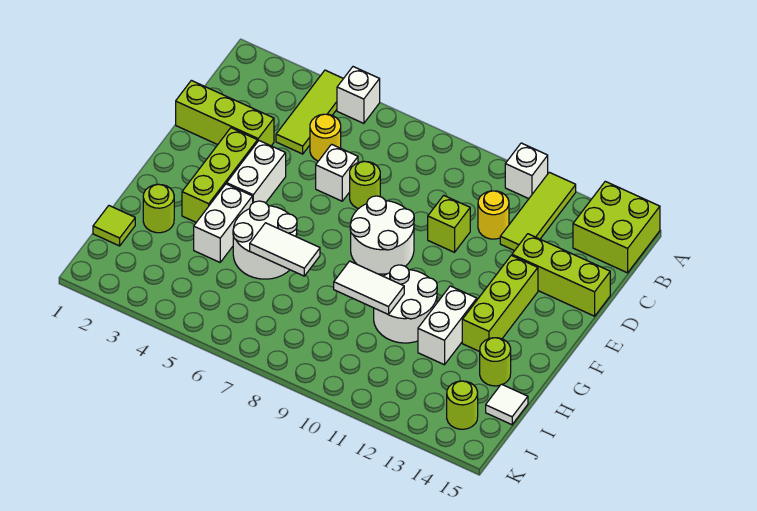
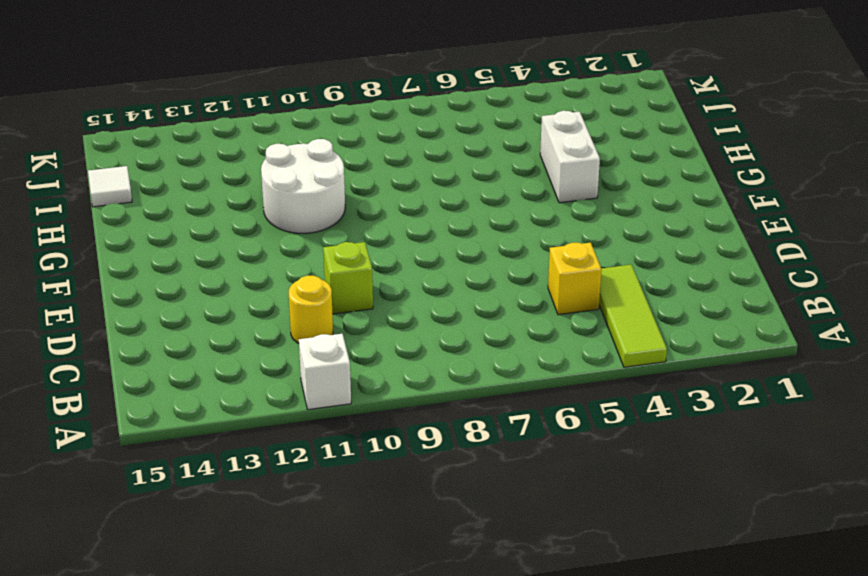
yellow brick C5 level 1 -> yellow round brick C5 level 1
none -> white brick A5 level 1
none -> lime tile A12:C12 level 1
none -> lime brick A14:B15 level 1

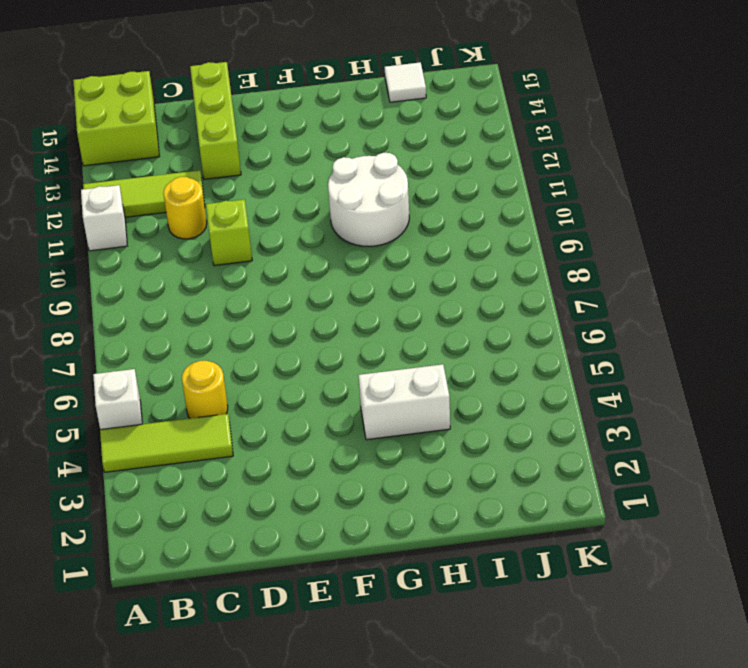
none -> lime brick D1:D3 level 1
none -> white brick D6 level 1
none -> lime round brick D7 level 1

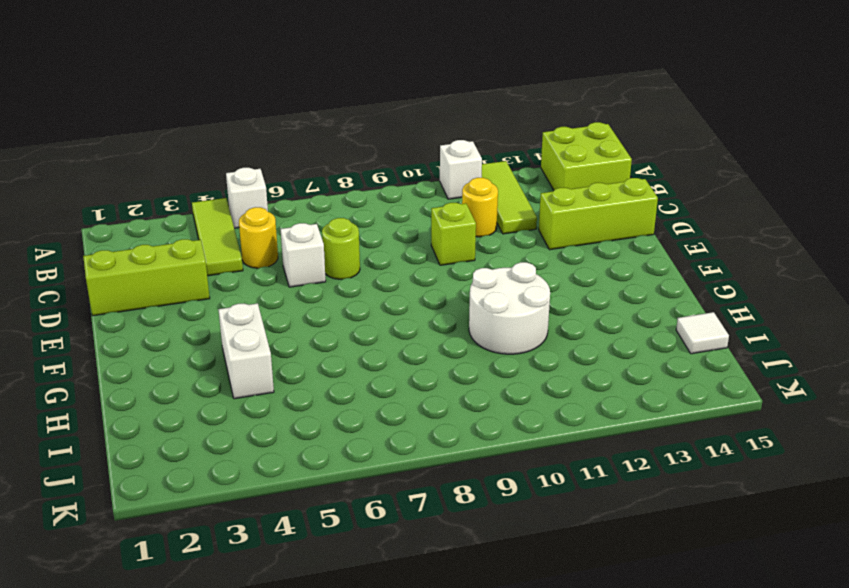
none -> lime brick E3:G3 level 1
none -> white brick E4:F4 level 1
none -> white round brick E8:F9 level 1

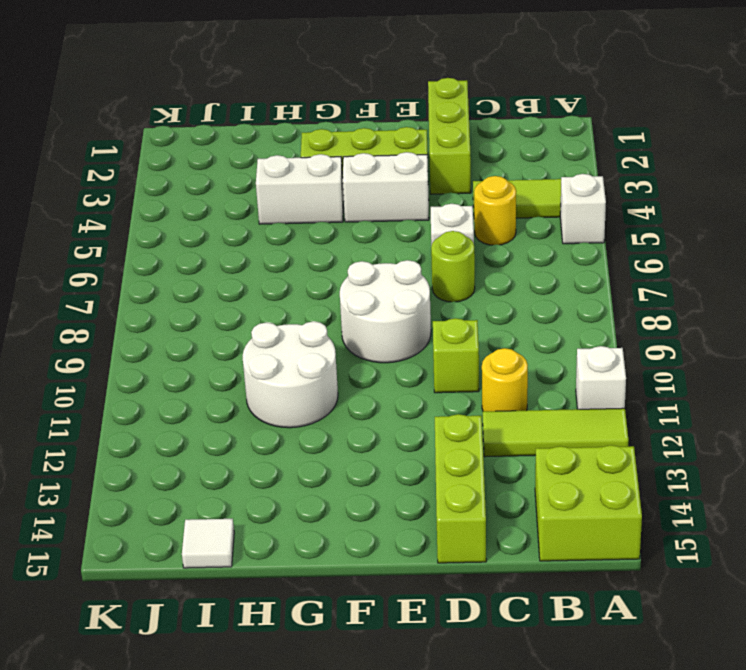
none -> lime brick E13:G13 level 1
none -> white round brick G5:H6 level 1
none -> white brick G12:H12 level 1

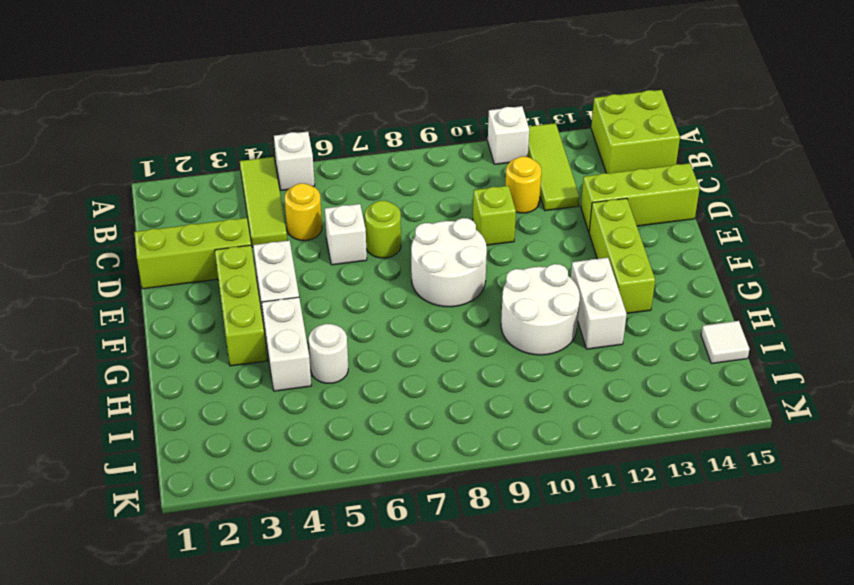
white round brick H5 level 1 -> white round brick G5:H6 level 1
none -> lime round brick H2 level 1
none -> lime round brick H14 level 1
none -> lime tile I1 level 1

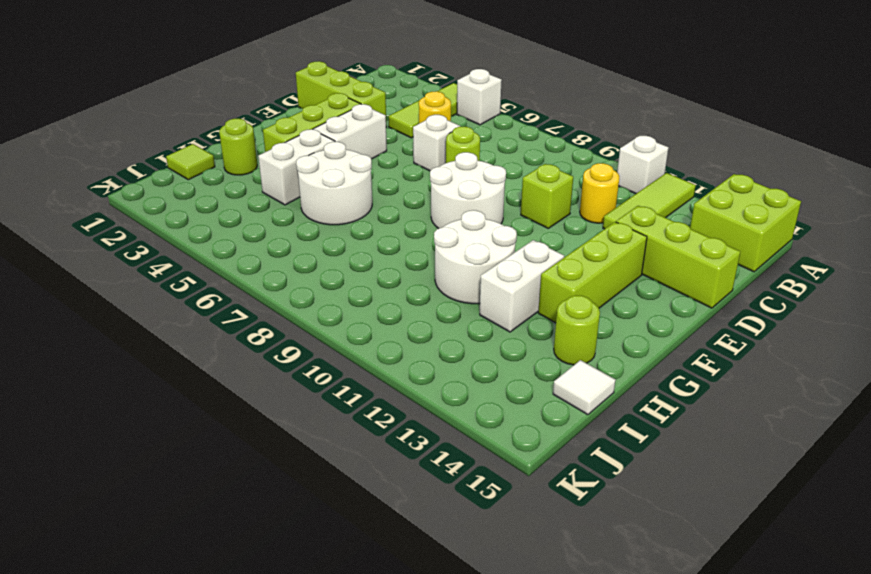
none -> lime round brick J14 level 1
none -> white tile H6:H7 level 2
none -> white tile H9:H10 level 2

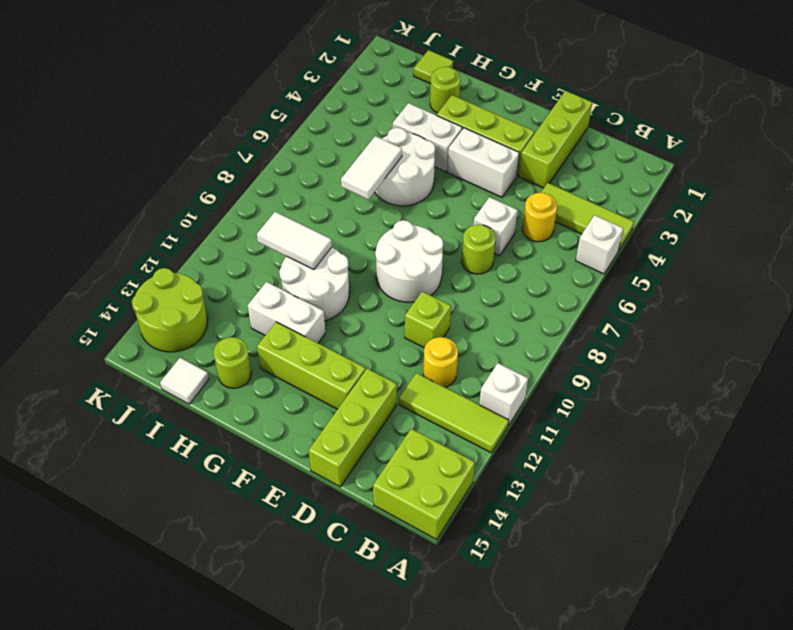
white tile H10:I10 level 2 -> white tile H9:H10 level 2
lime round brick J13:K14 level 1 -> lime round brick J14 level 1

